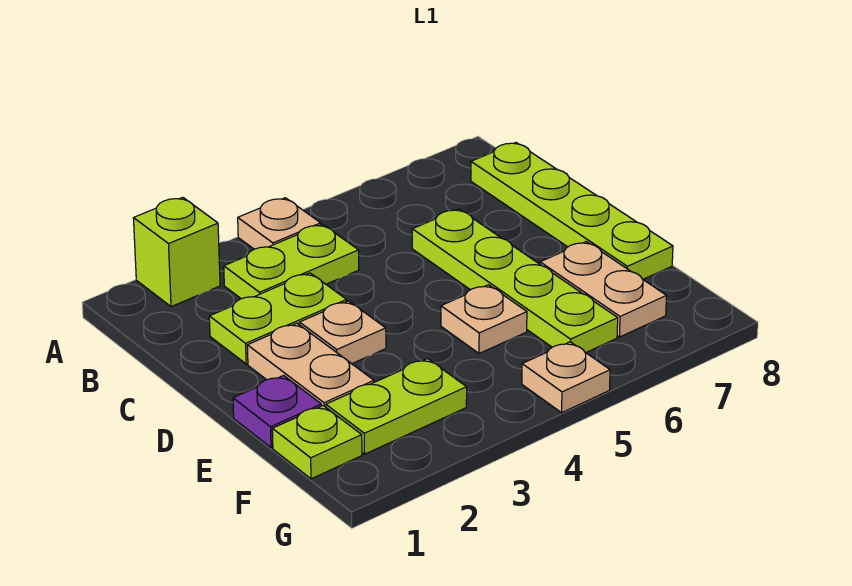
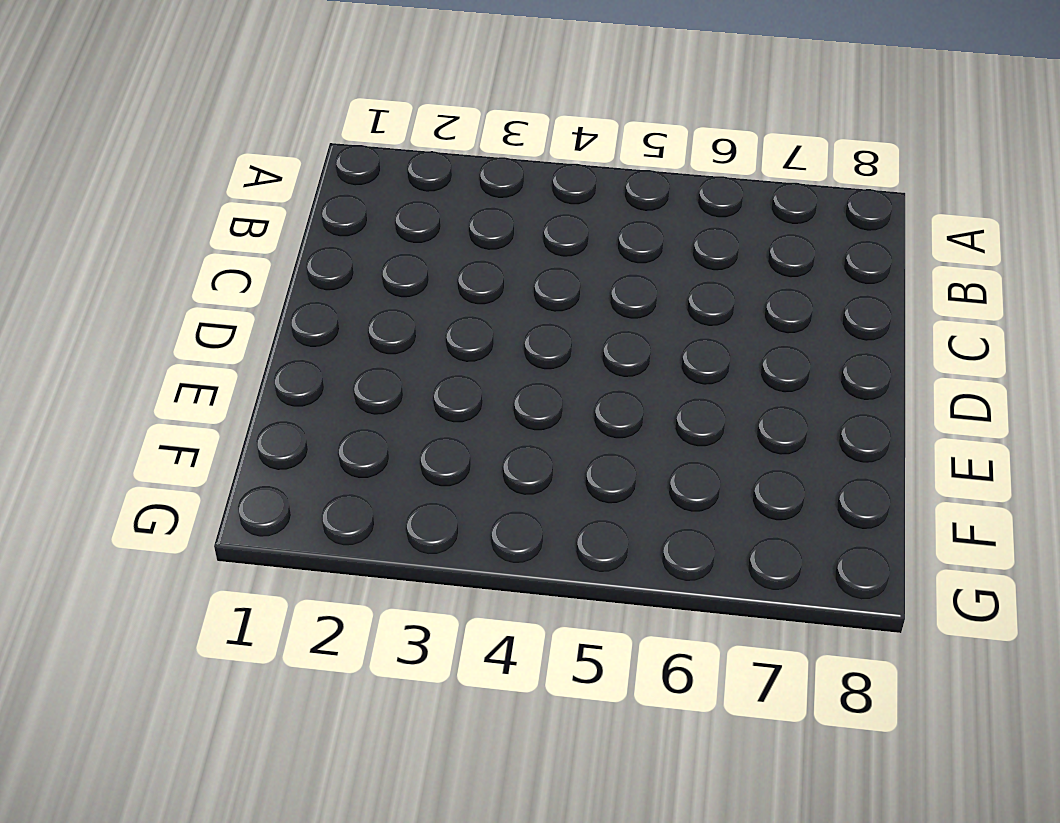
none -> lime brick A2 level 1
none -> tan plate A4 level 1
none -> lime plate B3:B4 level 1

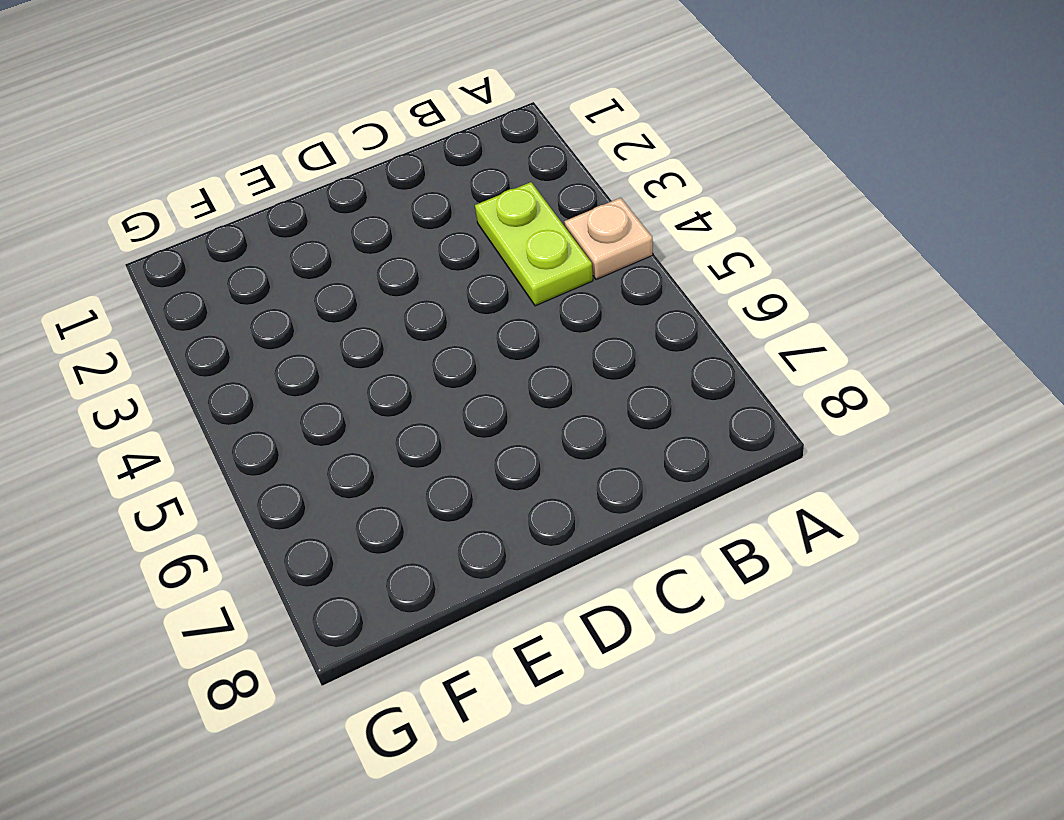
none -> lime brick A2 level 1
none -> lime plate B8:E8 level 1
none -> lime plate C2:C3 level 1

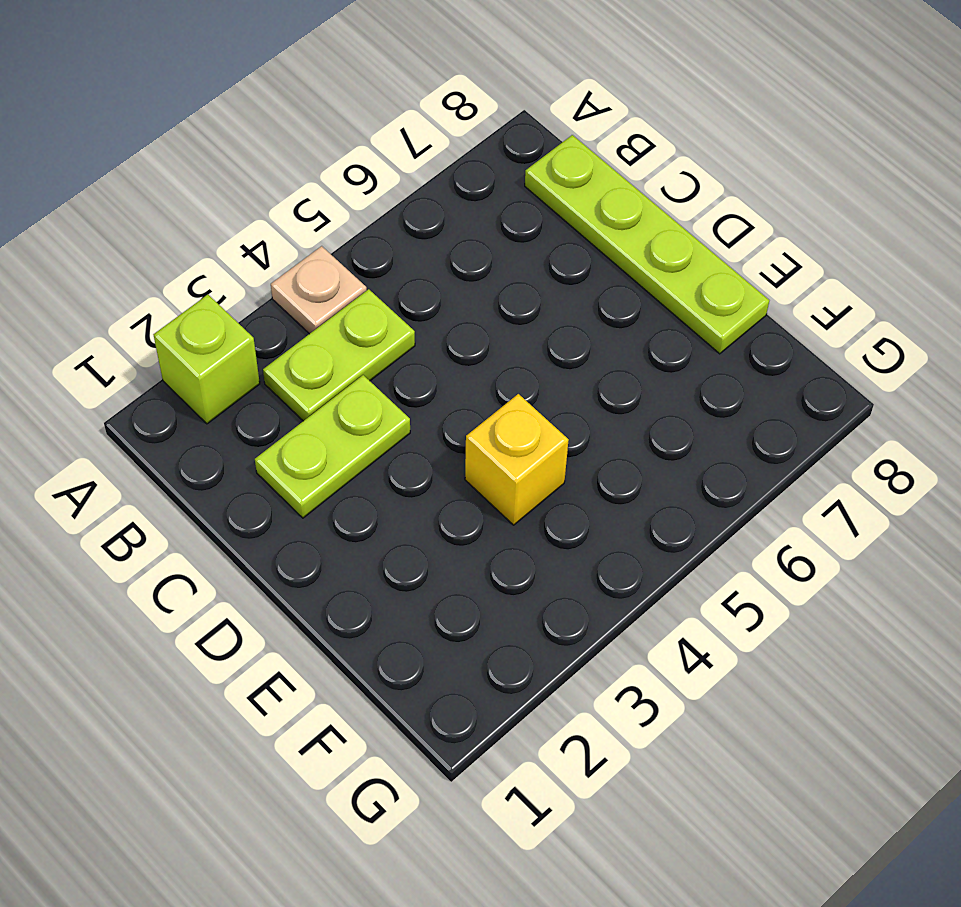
yellow brick E4 level 1 -> none
none -> lime plate C6:F6 level 1
none -> tan plate D2:E2 level 1
none -> tan plate D3 level 1

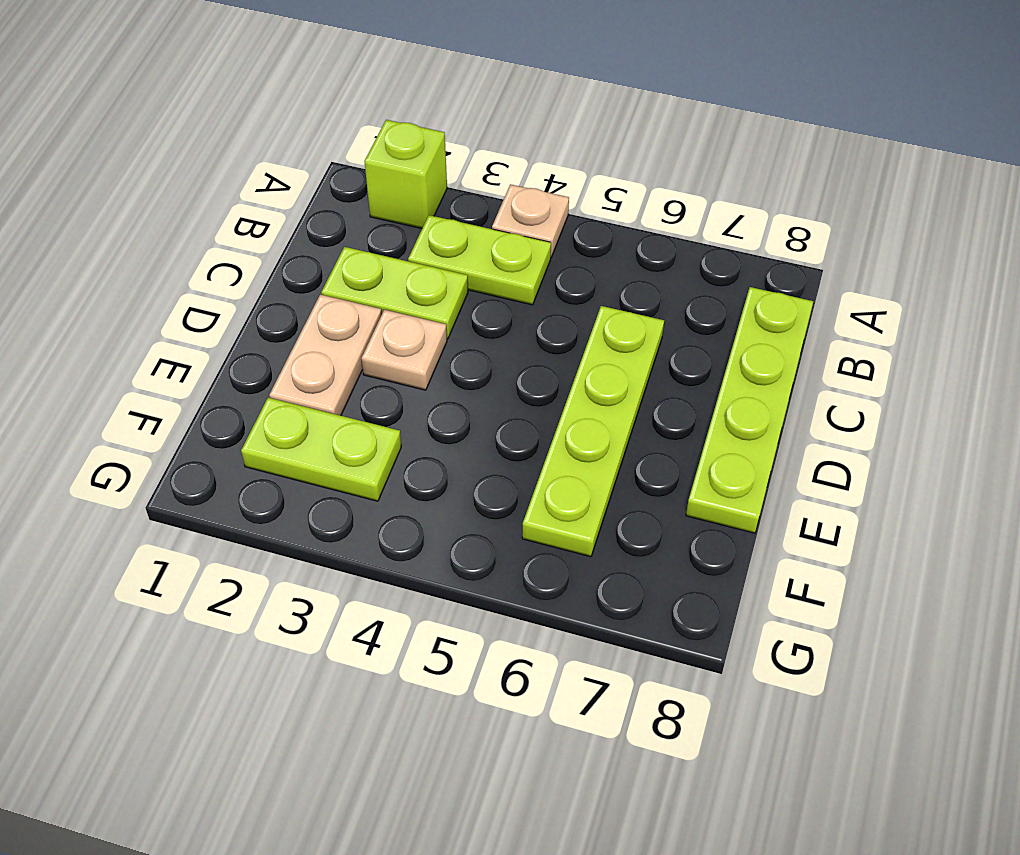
none -> purple plate E1 level 1
none -> tan plate E5 level 1
none -> tan plate E7:F7 level 1

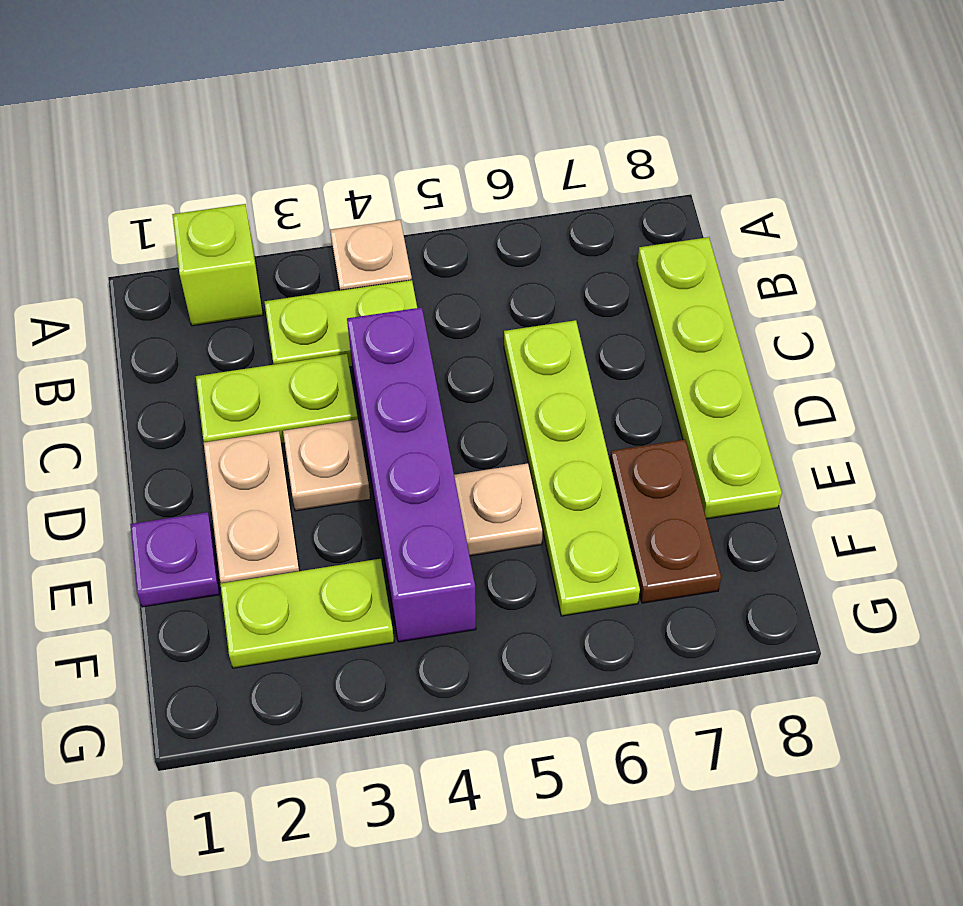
purple brick C4:F4 level 1 -> none
brown plate E7:F7 level 1 -> tan plate E7:F7 level 1
none -> lime plate F1 level 1
none -> tan plate G5 level 1

